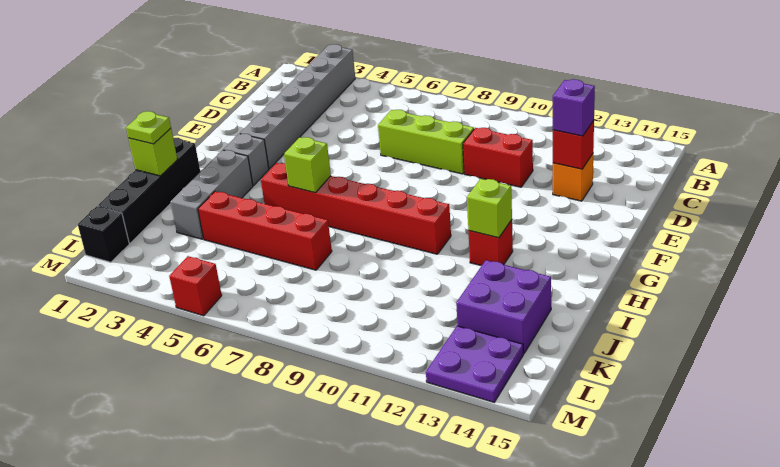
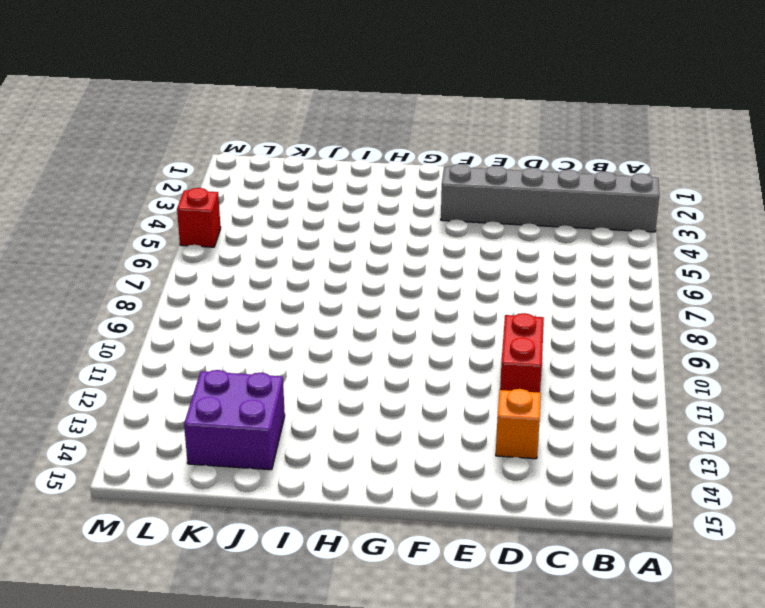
none -> lime brick D7:D9 level 1
none -> grey brick G3 level 1
none -> black brick H1:K1 level 1

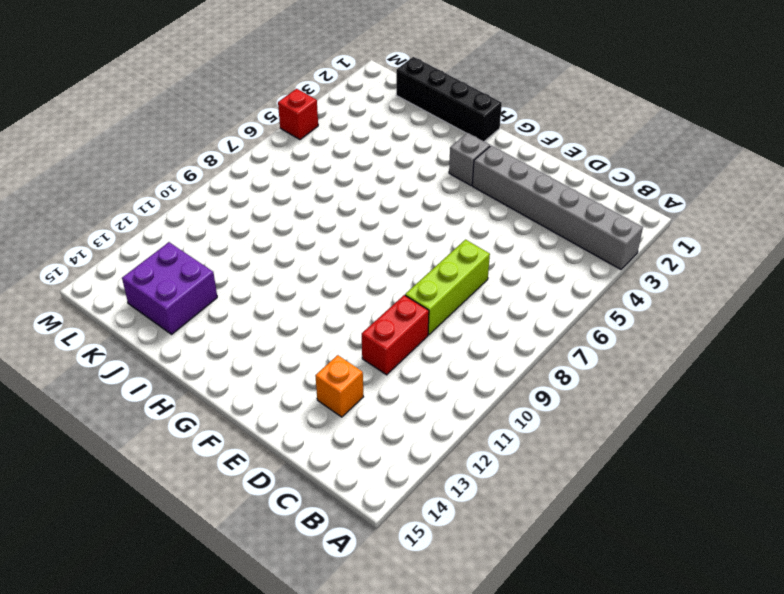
none -> grey brick H3:J3 level 1
none -> red brick H5:H10 level 1
none -> red brick H12 level 1

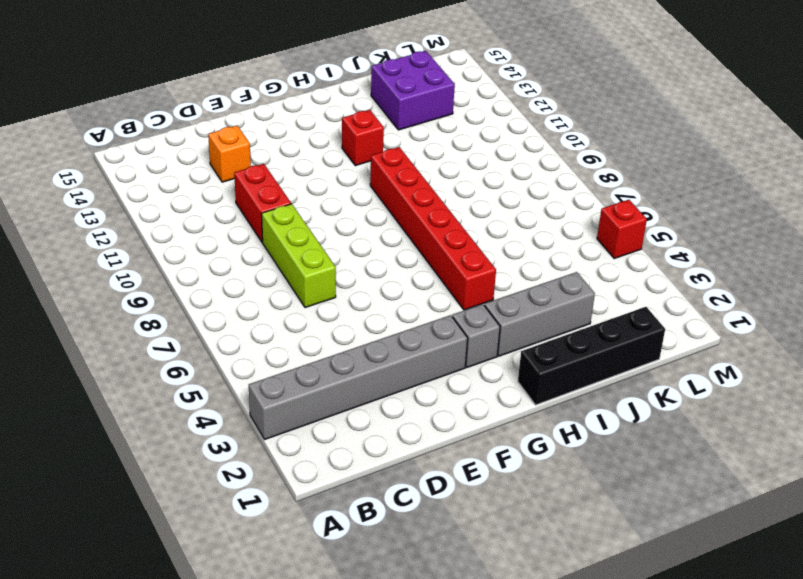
none -> red brick J4:J7 level 1
none -> black brick L1 level 1
none -> purple plate L13:M14 level 1

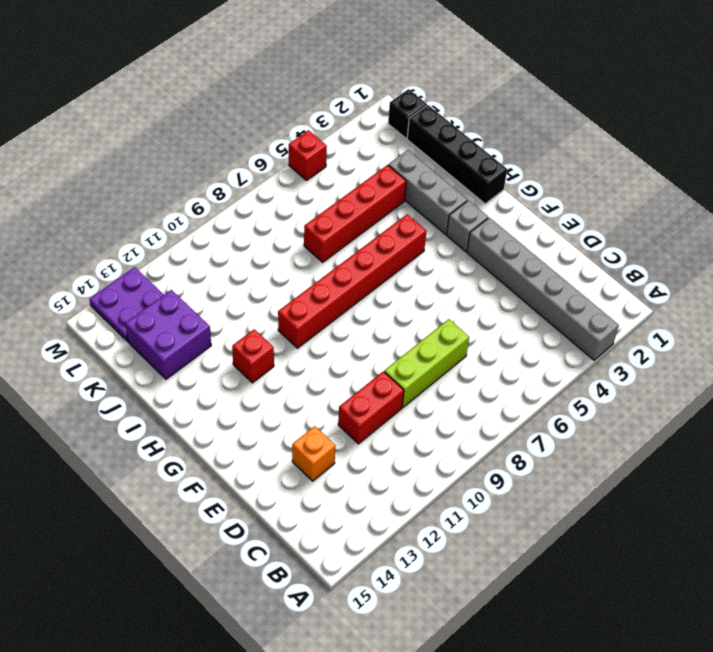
none -> red brick D13 level 2
none -> lime brick H6 level 2
none -> lime brick H12 level 2

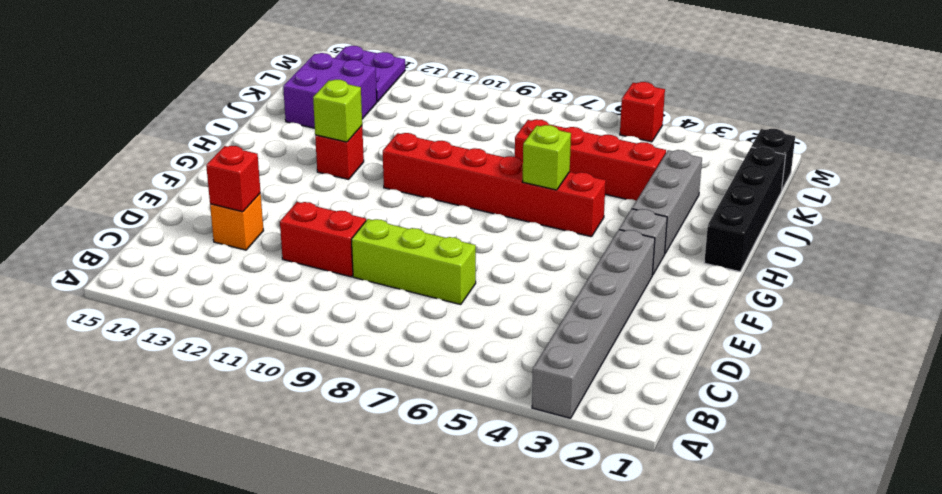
none -> lime brick I1 level 2
none -> purple brick D13 level 3
none -> lime plate I1 level 3

